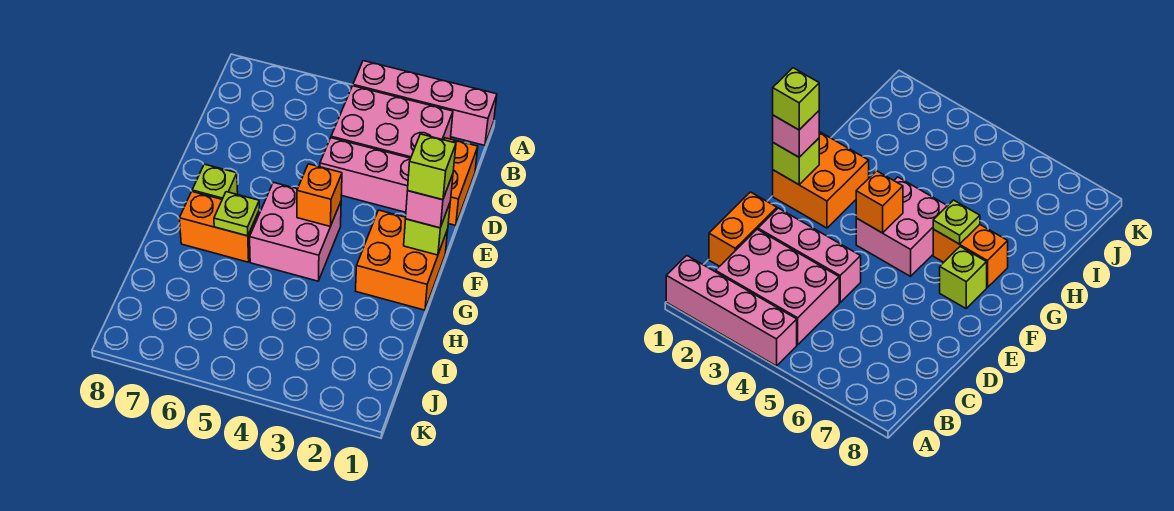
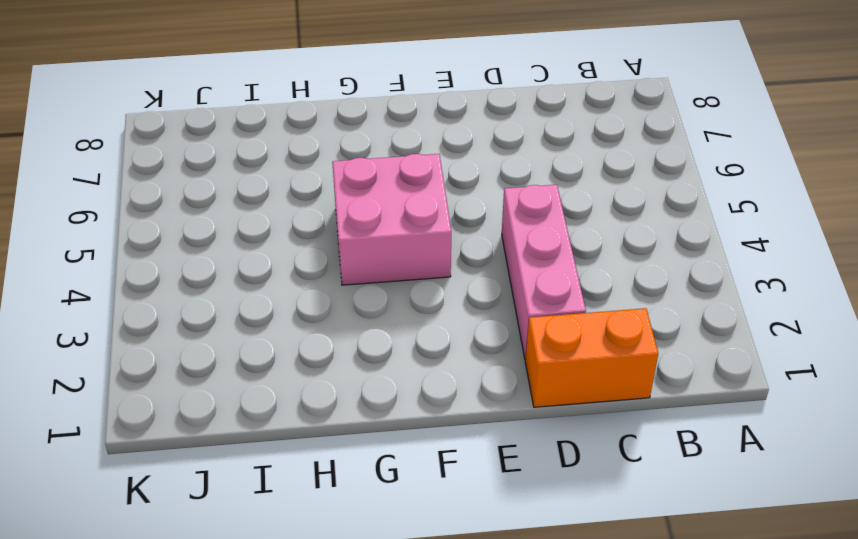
none -> pink brick A1:A4 level 1
none -> pink brick B2:C4 level 1
none -> orange brick F1:G2 level 1

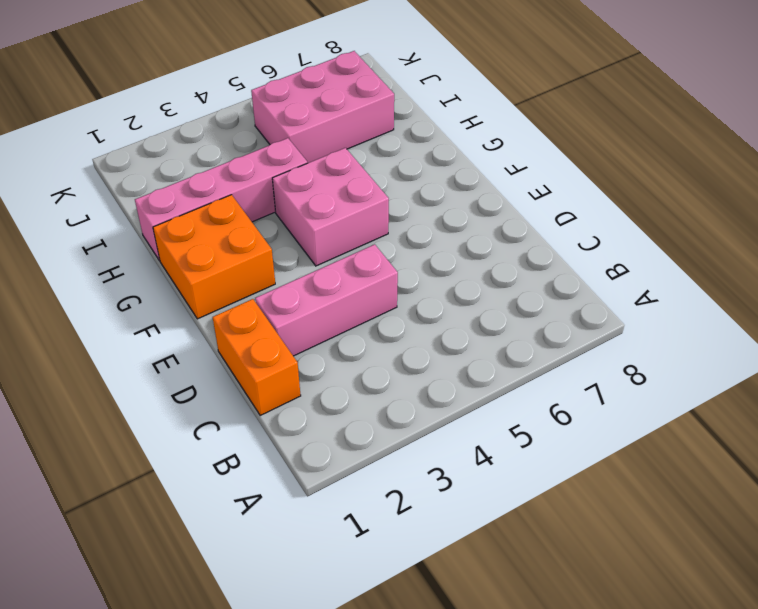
pink brick H1:H4 level 1 -> pink brick A1:A4 level 1
pink brick I5:J7 level 1 -> pink brick B2:C4 level 1
none -> lime brick F7 level 1
none -> orange brick G6:G7 level 1
none -> lime brick F1 level 2

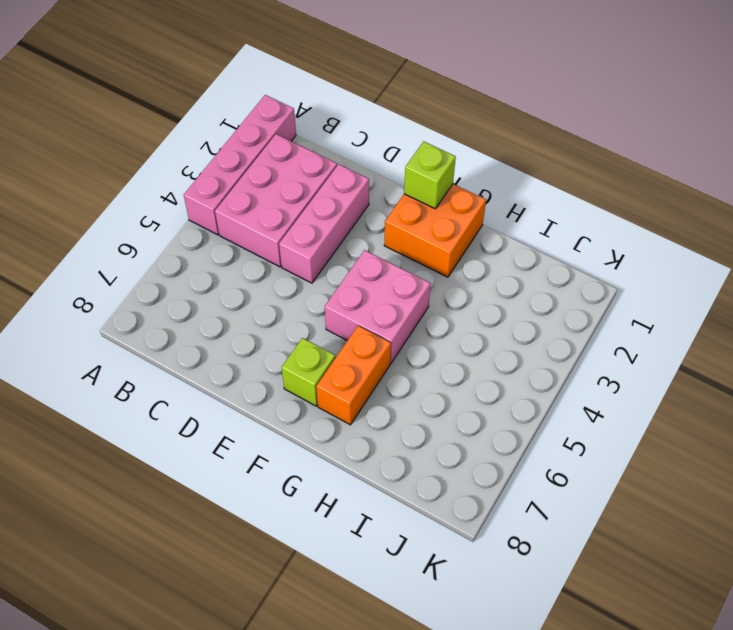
none -> orange brick C1:D1 level 1
none -> orange brick F4 level 2
none -> lime plate G6 level 2

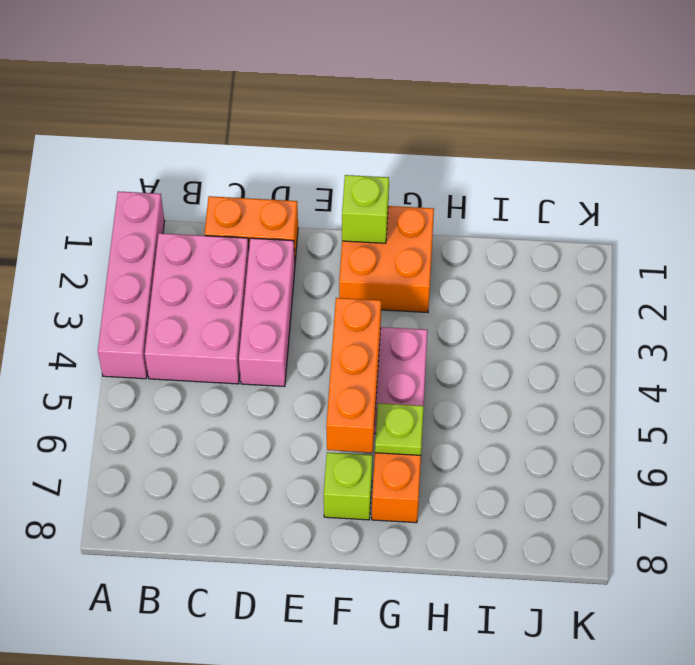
orange brick F4:F6 level 2 -> orange brick F4 level 2
none -> pink brick F1 level 3
none -> lime brick F1 level 4

